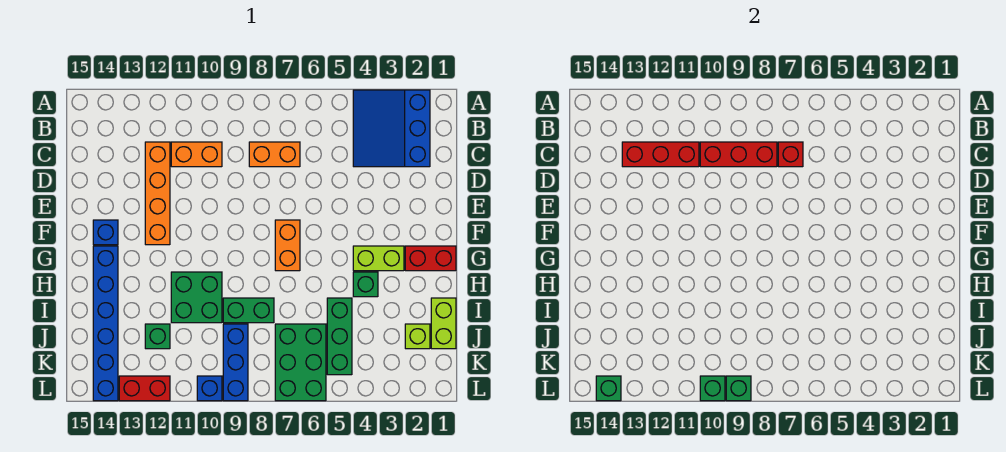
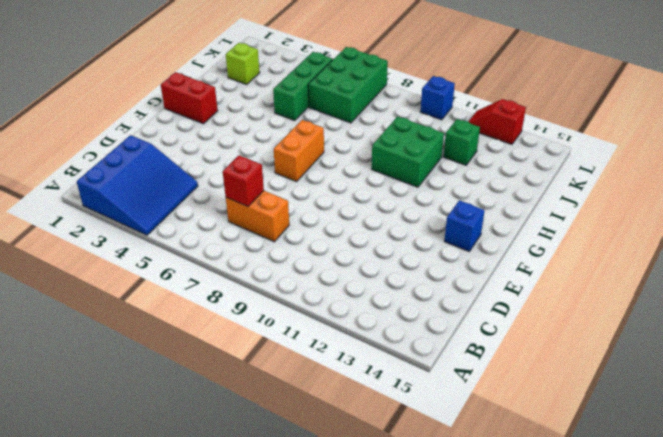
red slope L12:L13 level 1 top 13 -> red brick L12:L13 level 1
none -> orange brick C10:C11 level 1
none -> orange brick C12:F12 level 1
none -> lime brick G3:G4 level 1

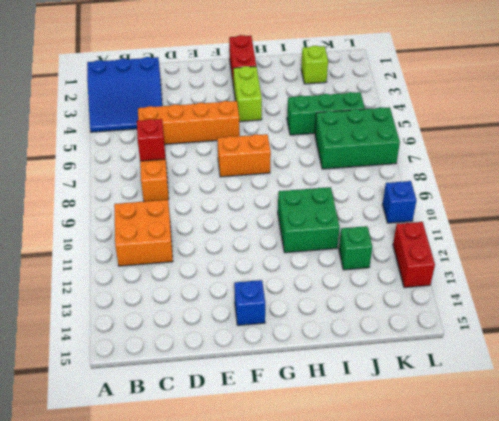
orange brick B10:C11 level 1 -> orange brick C10:C11 level 1
orange brick C5:F5 level 1 -> orange brick C12:F12 level 1
none -> blue brick G14:L14 level 1
none -> green brick H4 level 1
none -> lime brick I1:J1 level 1

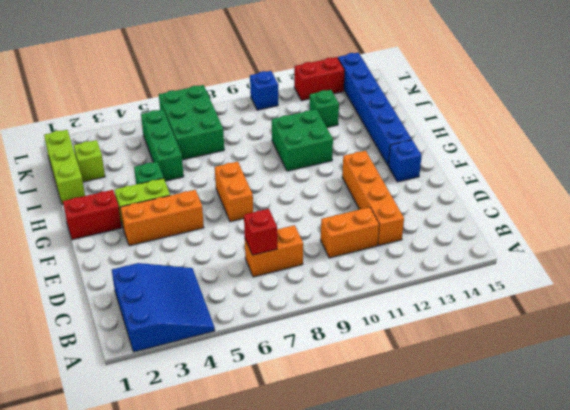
orange brick F3:F5 level 1 -> none
lime brick I1:K1 level 1 -> lime brick I1:J1 level 1
none -> green brick I8:I9 level 1
none -> blue brick J9:L9 level 1
none -> red brick C8:C10 level 2

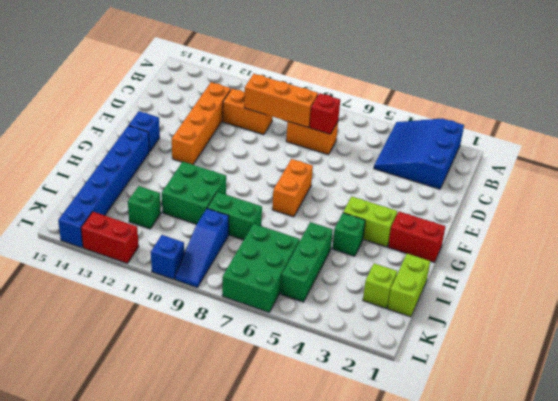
orange brick C8:C10 level 2 -> red brick C8:C10 level 2
blue slope J9:L9 level 1 top J -> blue brick J9:L9 level 1
none -> red brick C11:C13 level 2
none -> green brick L9 level 2
none -> green brick L10 level 2

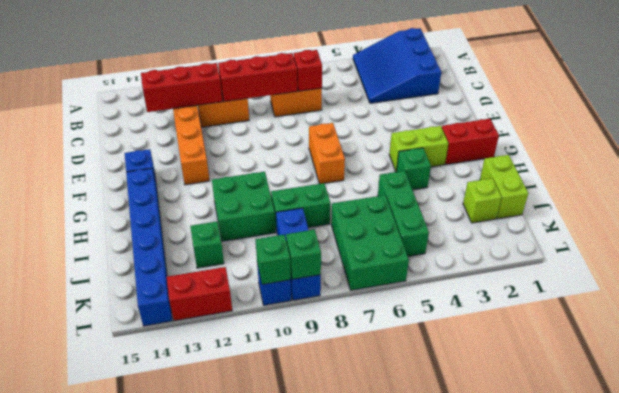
none -> green brick L14 level 2

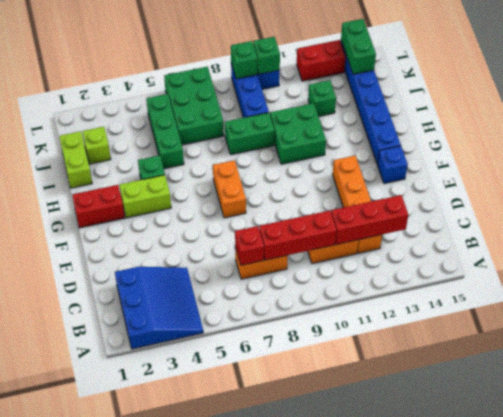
green brick K14:L14 level 2 -> green brick L14 level 2

